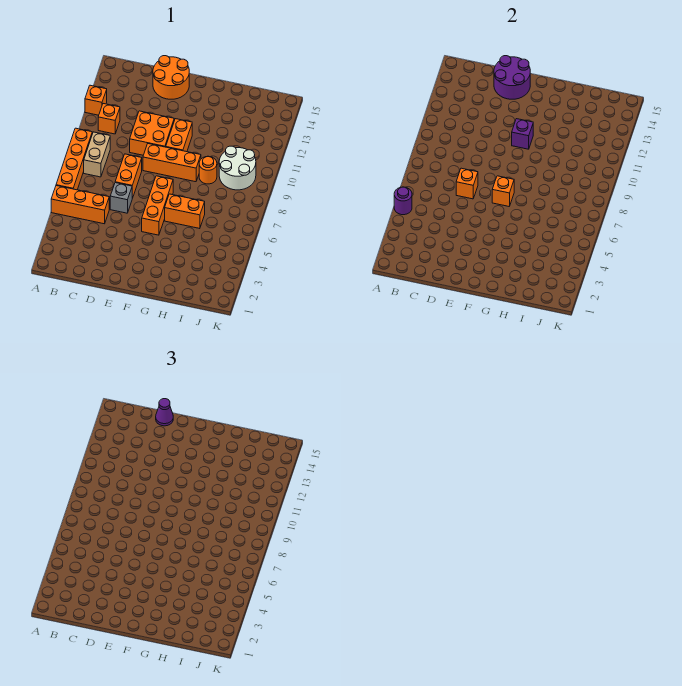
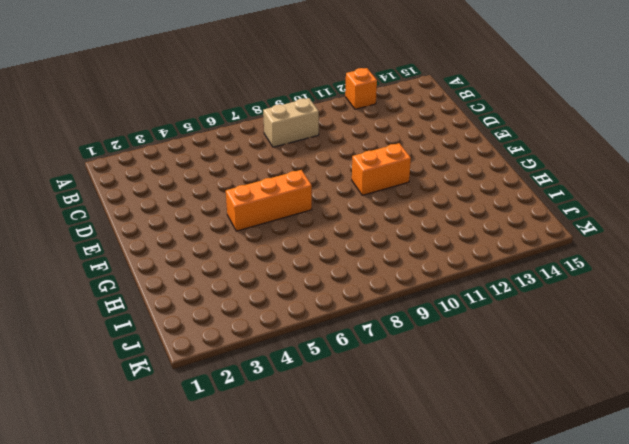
none -> orange brick A5:C5 level 1
none -> orange brick A6:A9 level 1
none -> orange brick B11 level 1

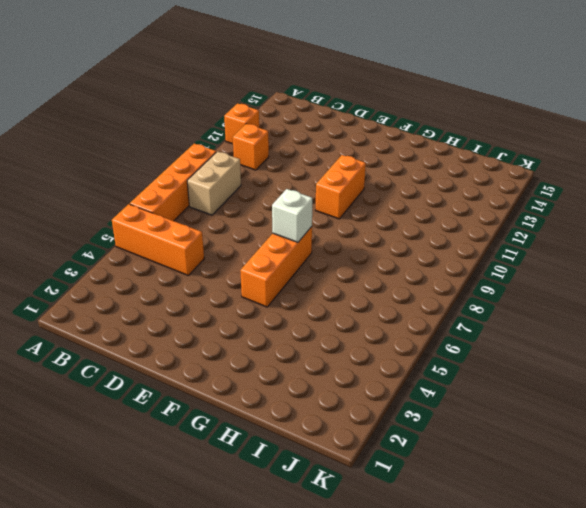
white brick F7 level 2 -> orange brick F7 level 2
none -> grey brick D6 level 1
none -> orange brick D7:D8 level 1
none -> orange brick D10:E11 level 1

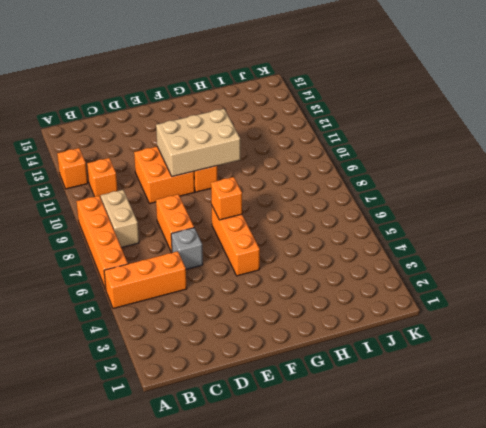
tan brick E10:G11 level 2 -> purple brick F11 level 2
none -> orange round brick D14:E15 level 1
none -> orange brick E9:G9 level 1
none -> orange brick G6:H6 level 1

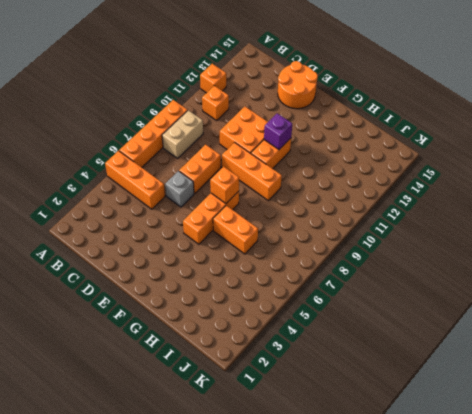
none -> orange round brick H9 level 1
none -> white round brick I9:J10 level 1
none -> purple round brick A5 level 2

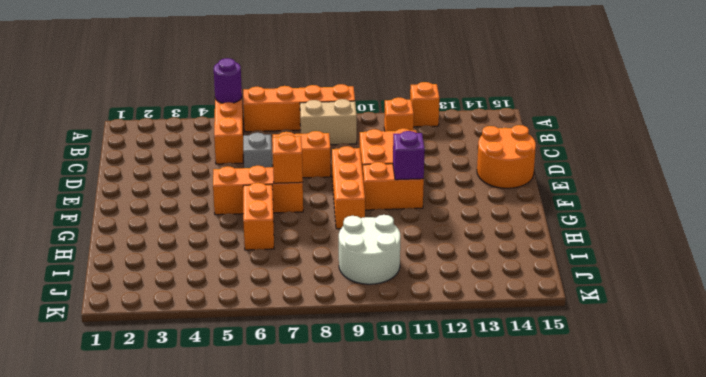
none -> orange round brick H9 level 1
none -> orange brick D7 level 2
none -> purple round brick D14:E15 level 2

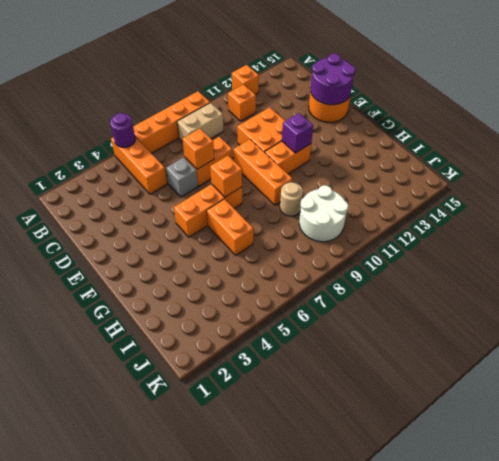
tan round brick H9 level 1 -> orange round brick H9 level 1
none -> purple cone D15 level 3

